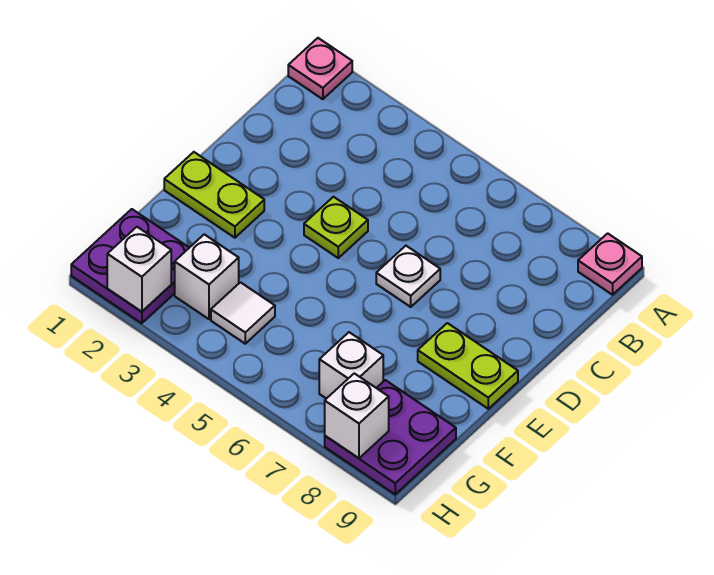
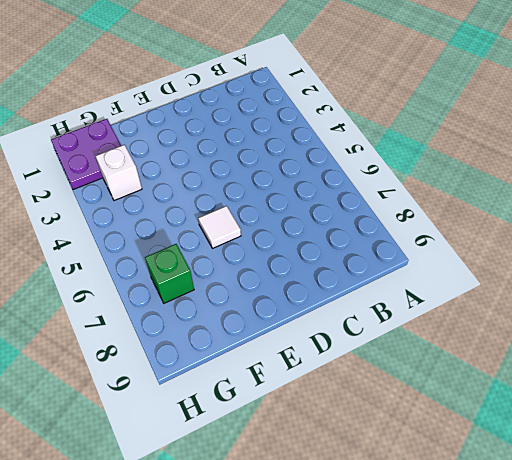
white tile E6 level 1 -> white tile G4 level 1
green brick G7 level 1 -> white brick G7 level 1
none -> pink plate A1 level 1
none -> pink plate A9 level 1
none -> lime plate D4 level 1

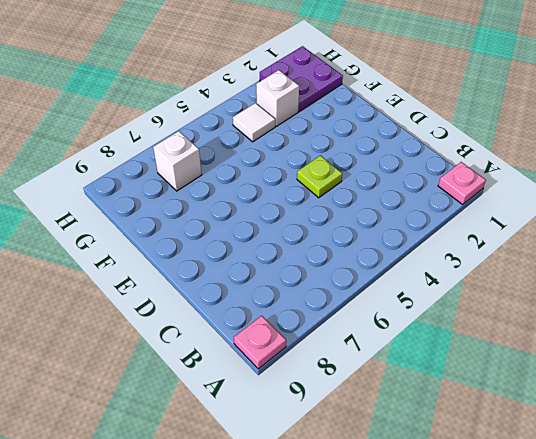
none -> white plate D6 level 1
none -> lime plate E1:E2 level 1
none -> lime plate E8:E9 level 1

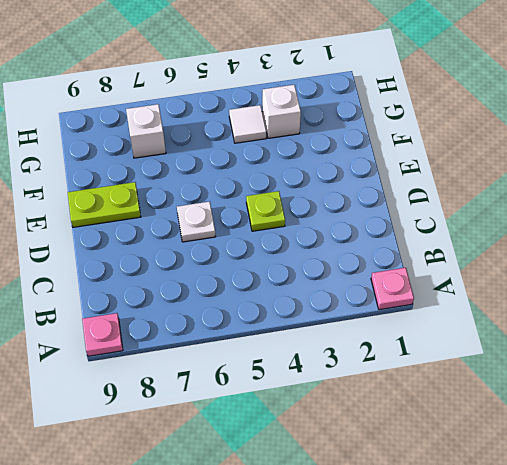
none -> lime plate E1:E2 level 1
none -> purple plate G1:H2 level 1
none -> purple plate G8:H9 level 1

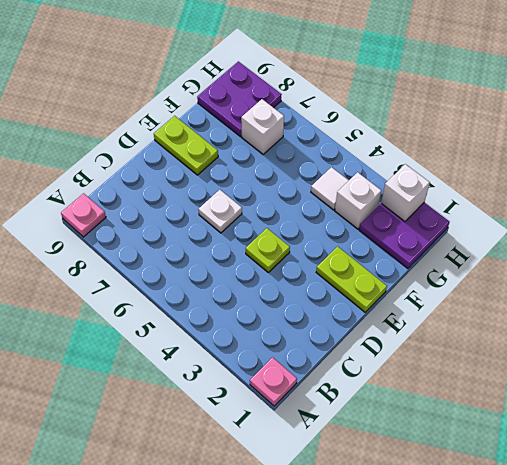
none -> white brick H8 level 2

